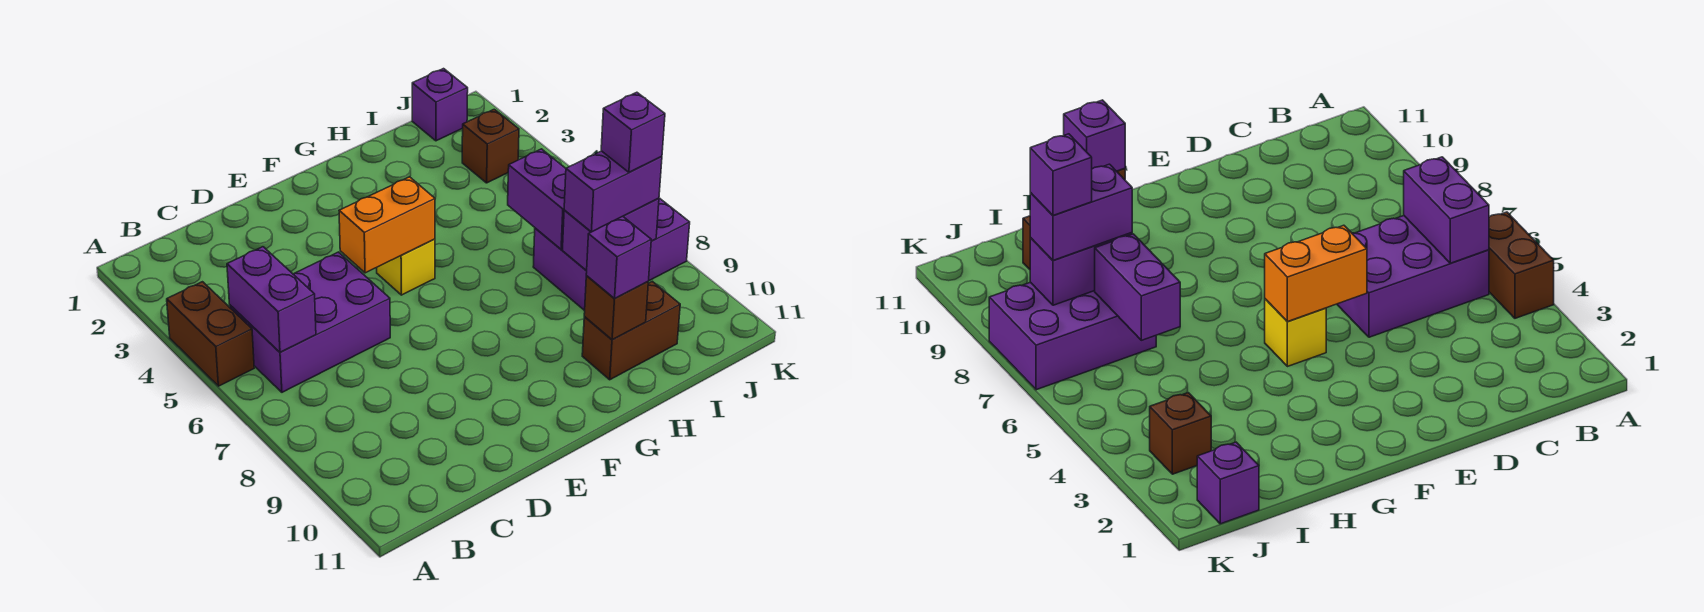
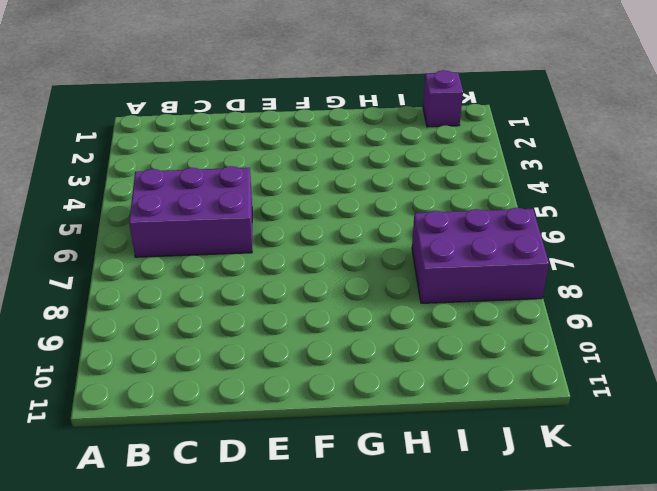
none -> brown brick A4:A5 level 1
none -> yellow brick F5 level 1
none -> brown brick H10:I10 level 1

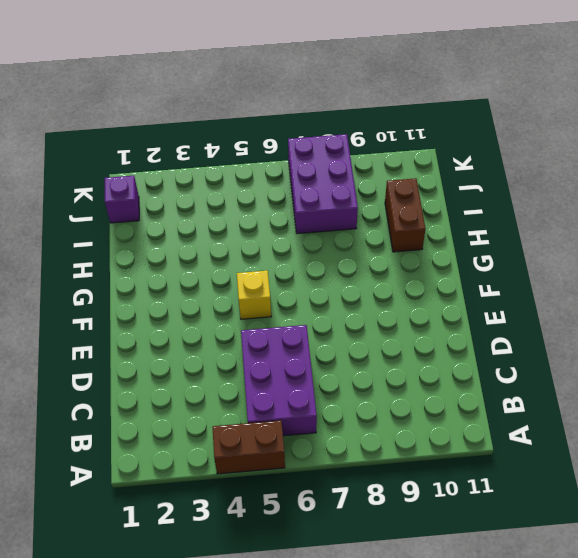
none -> brown brick J3 level 1
none -> purple brick B5:B6 level 2
none -> orange brick E5:F5 level 2

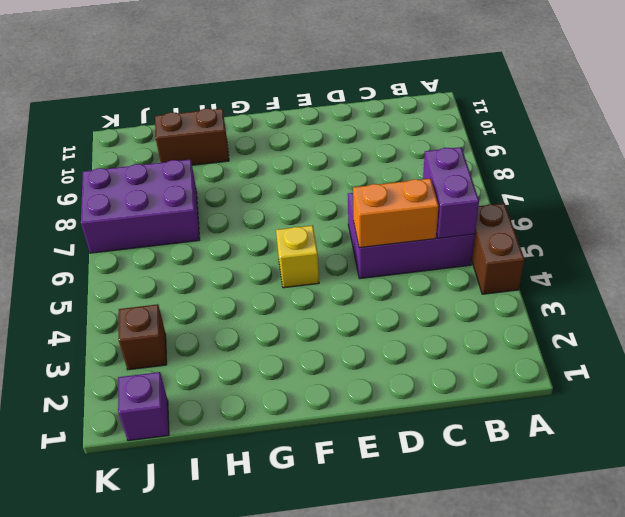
orange brick C5:D5 level 2 -> orange brick E5:F5 level 2
none -> brown brick H10 level 2
none -> purple brick I6:I7 level 2
none -> purple brick I8:J8 level 2

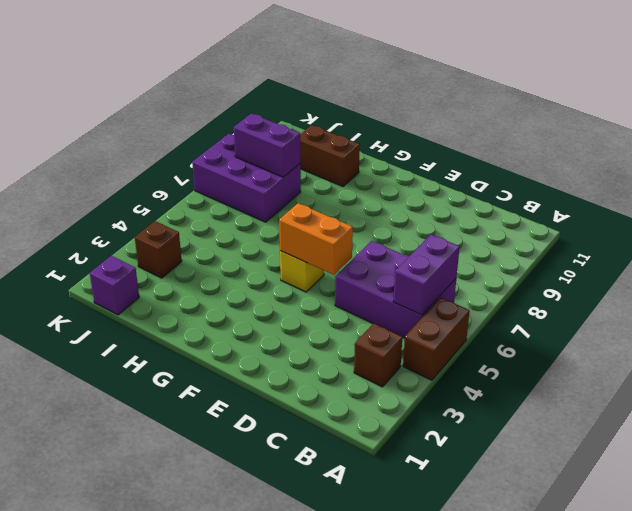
brown brick B3 level 1 -> brown brick H10 level 2
none -> purple brick I6:I7 level 2
none -> purple brick H10 level 3
none -> purple brick I8:J8 level 3

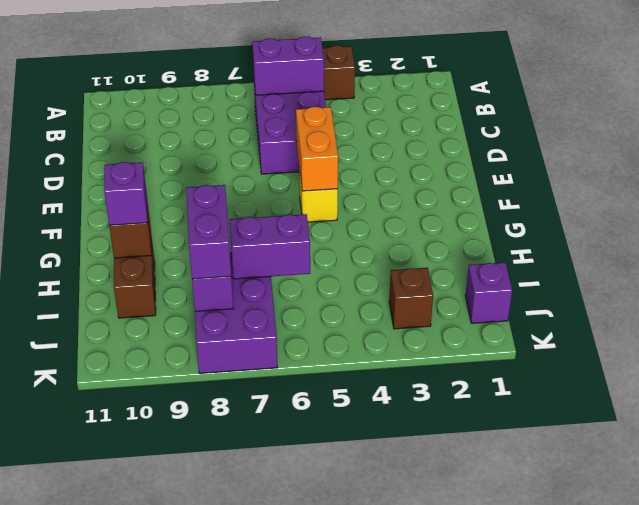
none -> purple brick J8 level 4

